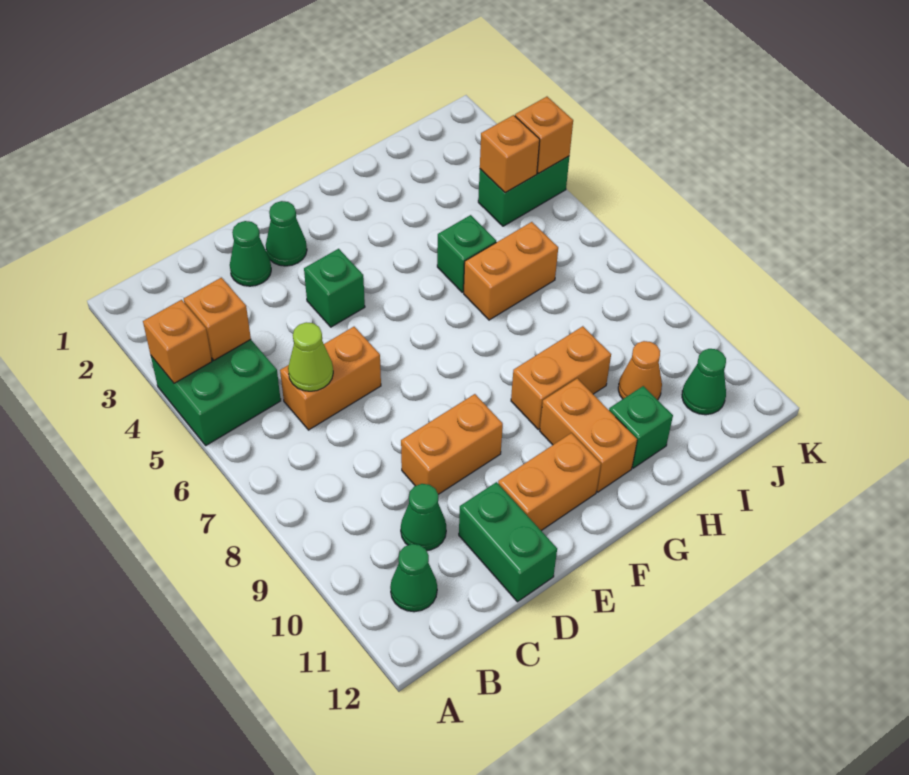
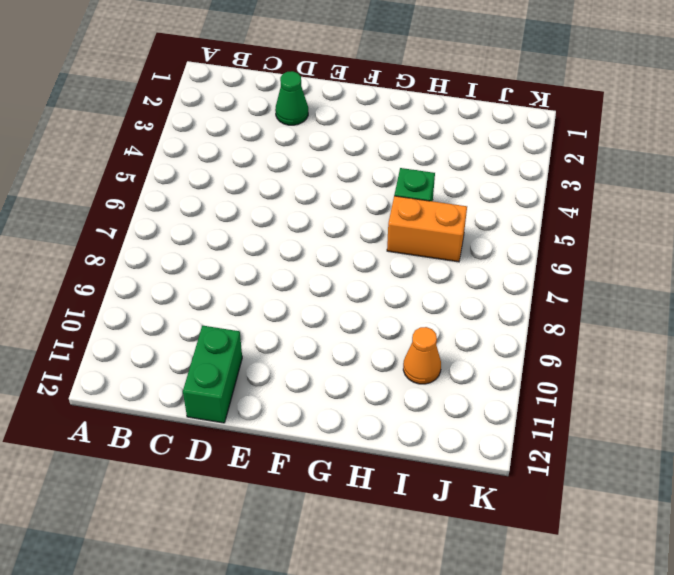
none -> green brick A4:B5 level 1
none -> green cone B11 level 1
none -> orange brick C6:D6 level 1

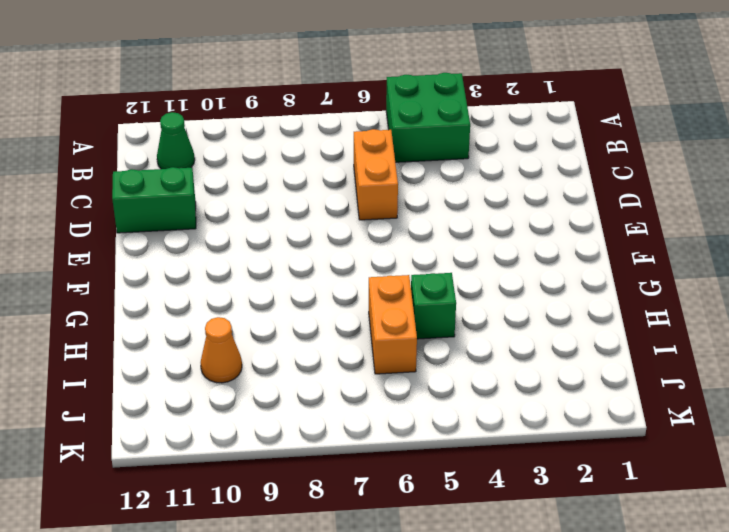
none -> green cone C10 level 1
none -> green cone D2 level 1
none -> orange brick D9:E9 level 1

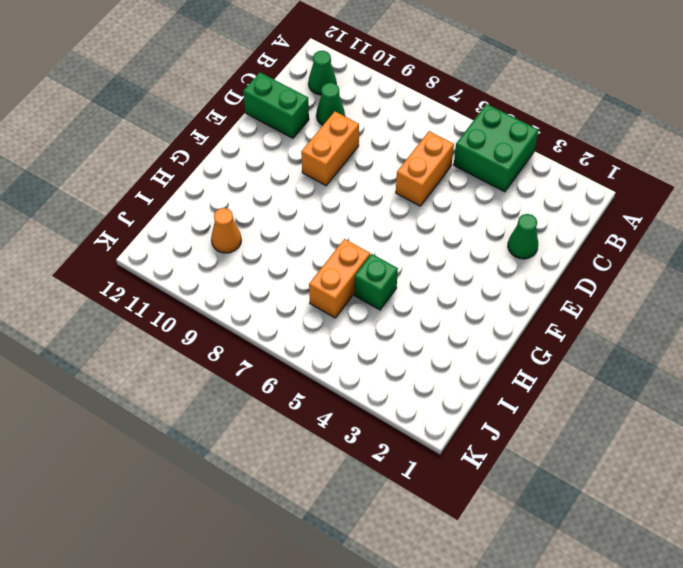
none -> green cone E2 level 1
none -> green brick E4 level 1
none -> orange brick E11:F11 level 1

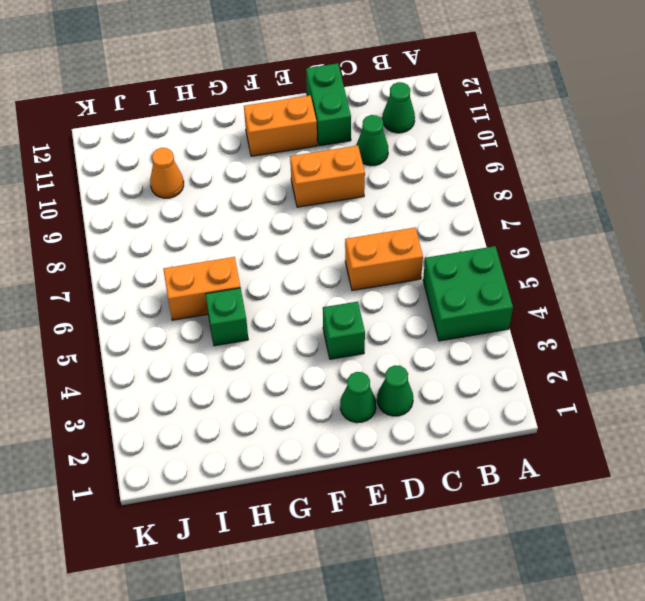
none -> orange brick G9:H9 level 1
none -> orange brick G10:G11 level 1
none -> green brick H11 level 1

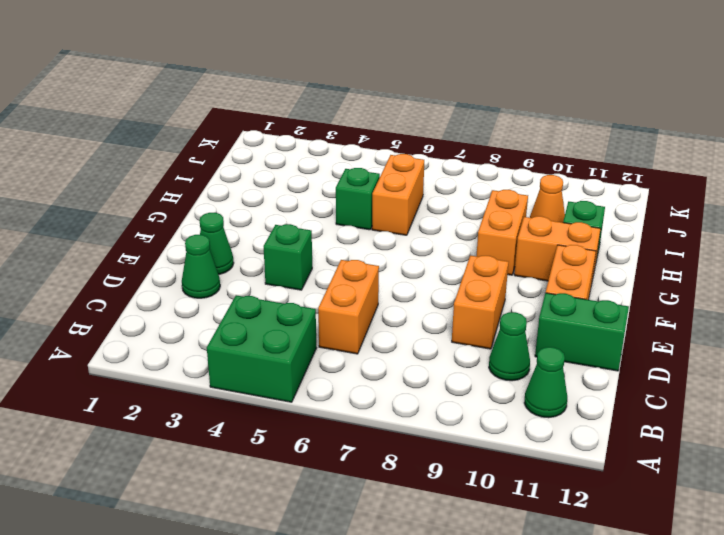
none -> green brick J4:K4 level 1
none -> green cone J11 level 1
none -> orange brick A4 level 2

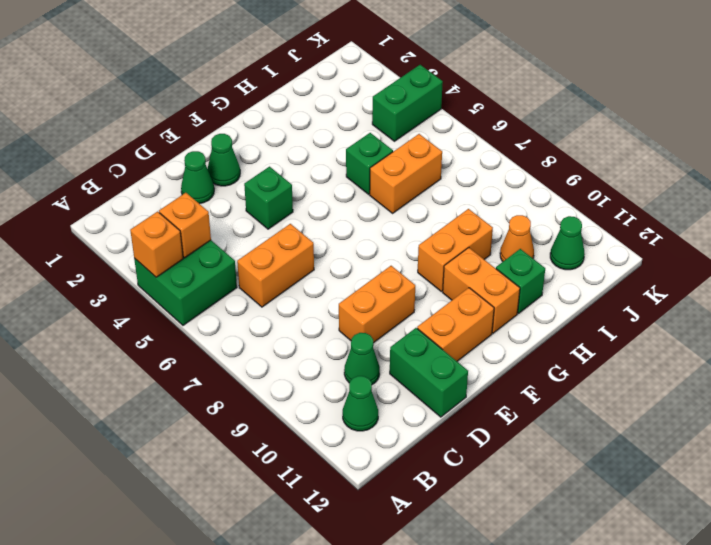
none -> lime cone C6 level 2
none -> orange brick J4 level 2
none -> orange brick K4 level 2

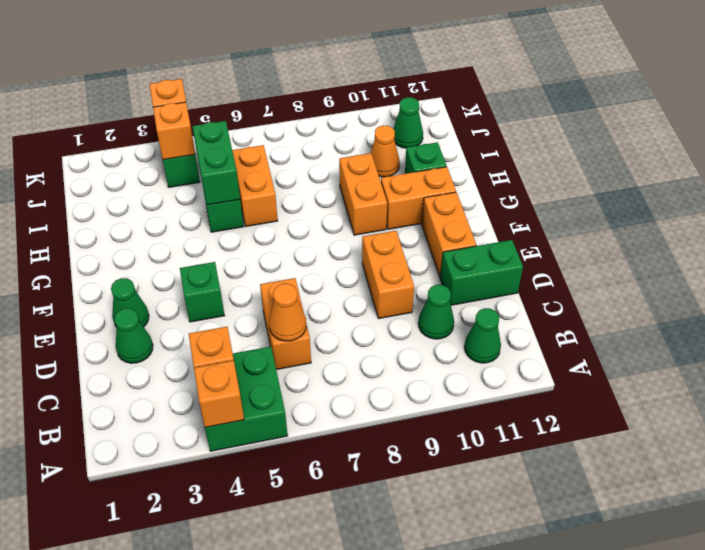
orange cone C6 level 2 -> lime cone C6 level 2
green brick H5:I5 level 2 -> none

